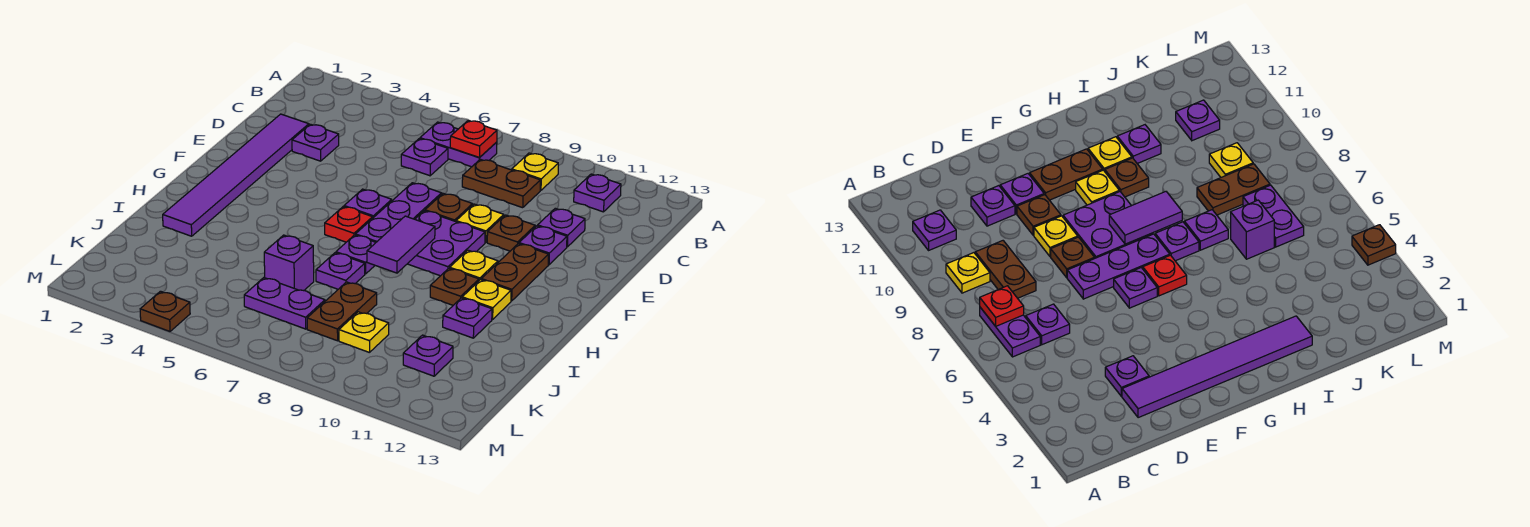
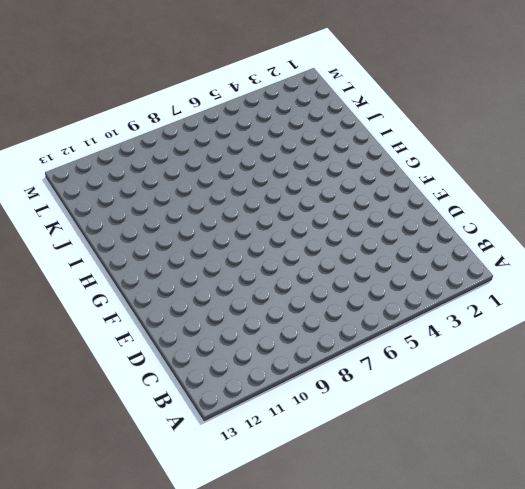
none -> purple plate B6:B7 level 1
none -> yellow plate B9 level 1
none -> purple plate B11 level 1
none -> purple plate C6 level 1

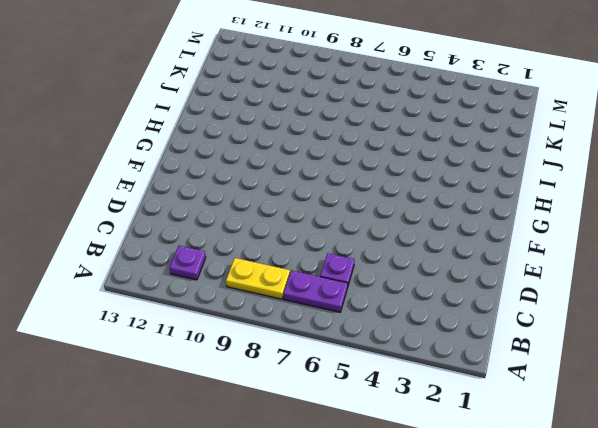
yellow plate B8:B9 level 1 -> yellow plate B9 level 1
none -> brown plate C8:C9 level 1
none -> purple tile D2:I2 level 1
none -> purple plate D3 level 1
none -> purple plate D11 level 1

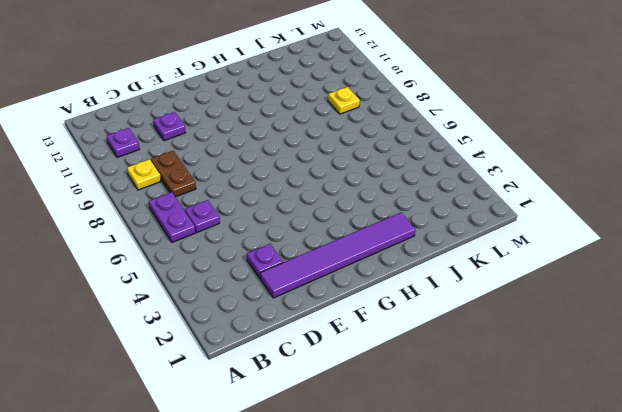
none -> purple plate E7:G7 level 1
none -> brown plate E8 level 1
none -> yellow plate E9 level 1
none -> brown plate E10 level 1

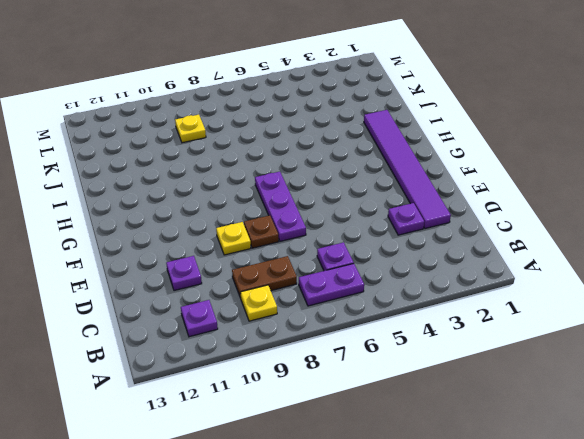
none -> brown plate E10 level 1
none -> purple plate E11 level 1
none -> purple plate F6 level 1
none -> purple plate F8:G9 level 1

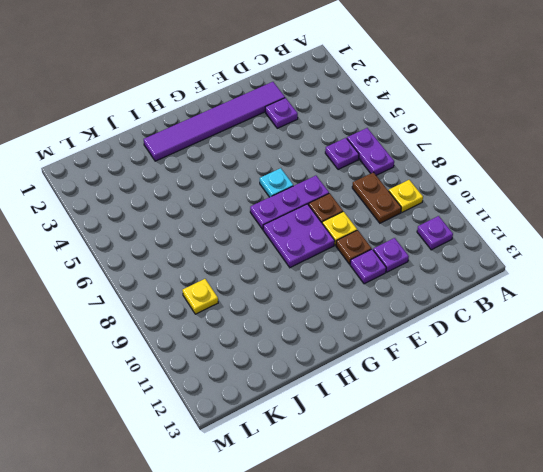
cyan plate F6 level 1 -> purple plate F6 level 1
none -> brown plate F11:G11 level 1
none -> red plate G6 level 1
none -> yellow plate G10 level 1
none -> purple plate H7 level 1

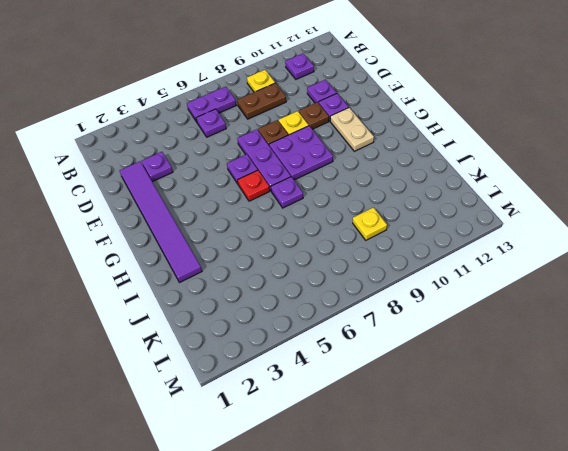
tan plate F11:G11 level 1 -> brown plate F11:G11 level 1
none -> yellow plate G10 level 1
none -> brown plate H10 level 1
none -> yellow plate H11 level 1
none -> purple plate I7 level 1

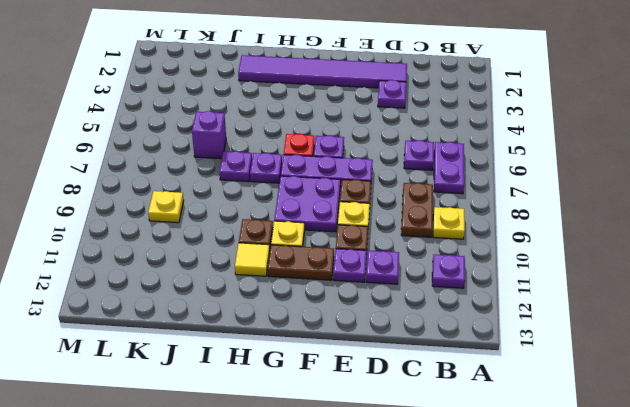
yellow tile H11 level 1 -> yellow plate H11 level 1
none -> purple plate I11 level 1
none -> brown plate J8:K8 level 1
none -> purple plate K6:K7 level 1
none -> purple plate K11 level 1

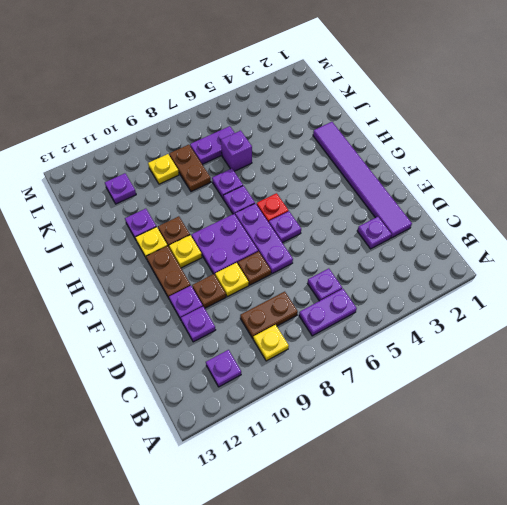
none -> brown plate M4 level 1
none -> red plate B7 level 2
none -> purple tile G8:H8 level 2

